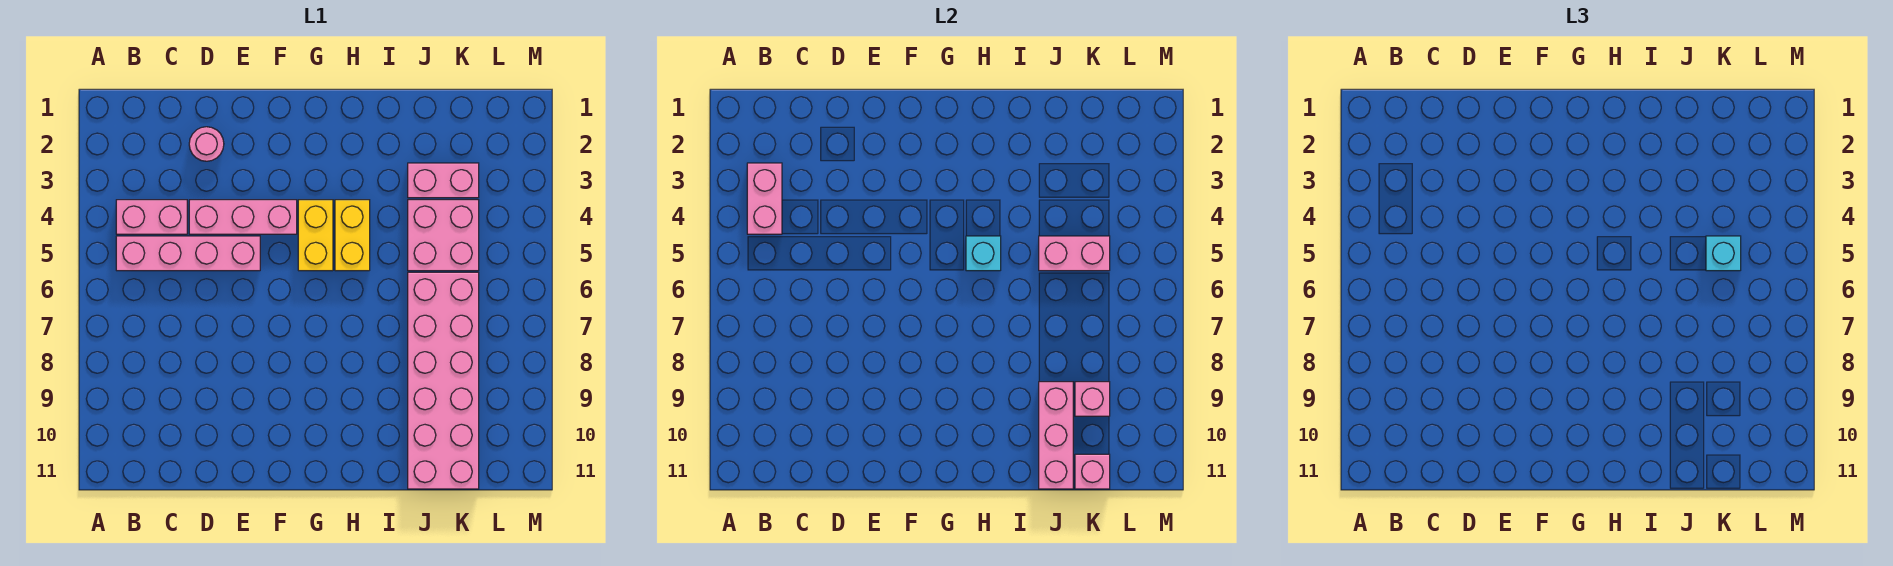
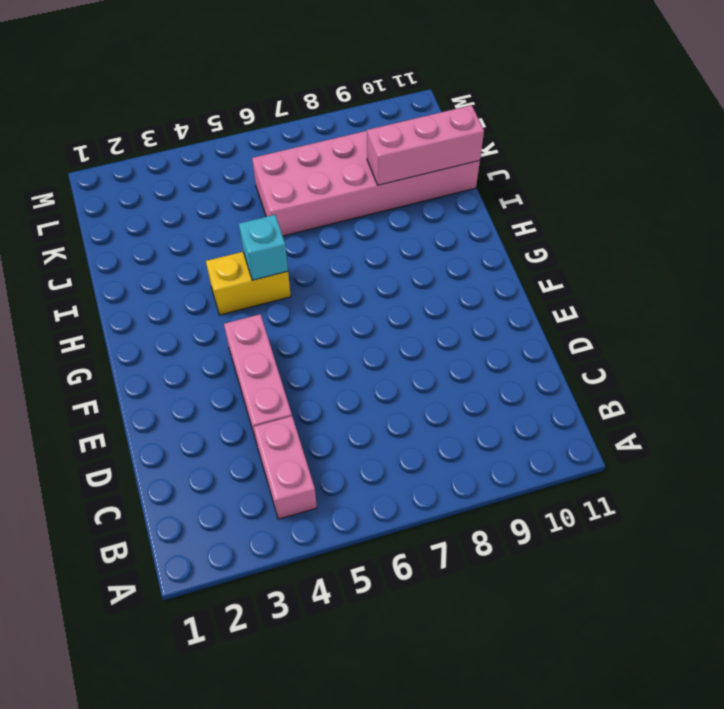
none -> pink brick B5:E5 level 1
none -> pink round brick D2 level 1
none -> yellow brick G4:G5 level 1

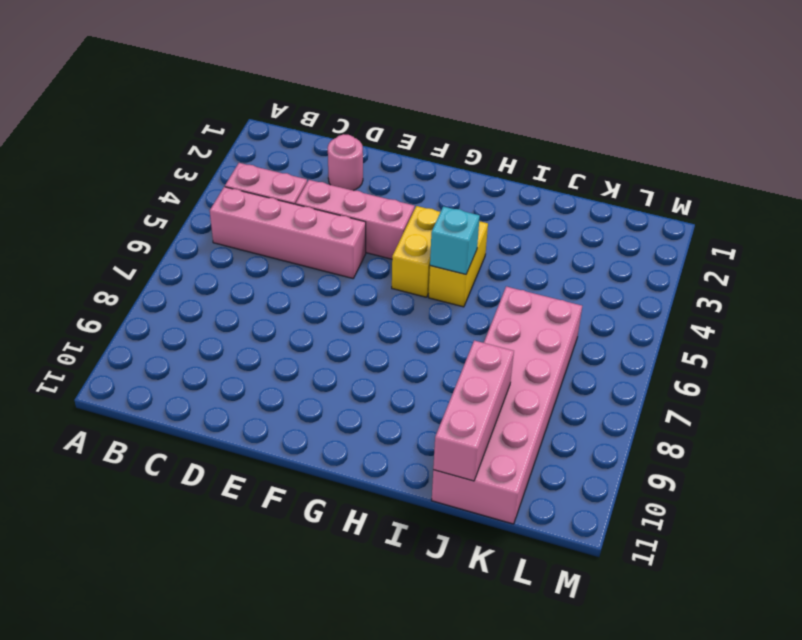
none -> pink brick J3:K3 level 1
none -> pink brick J4:K5 level 1
none -> pink brick B3:B4 level 2

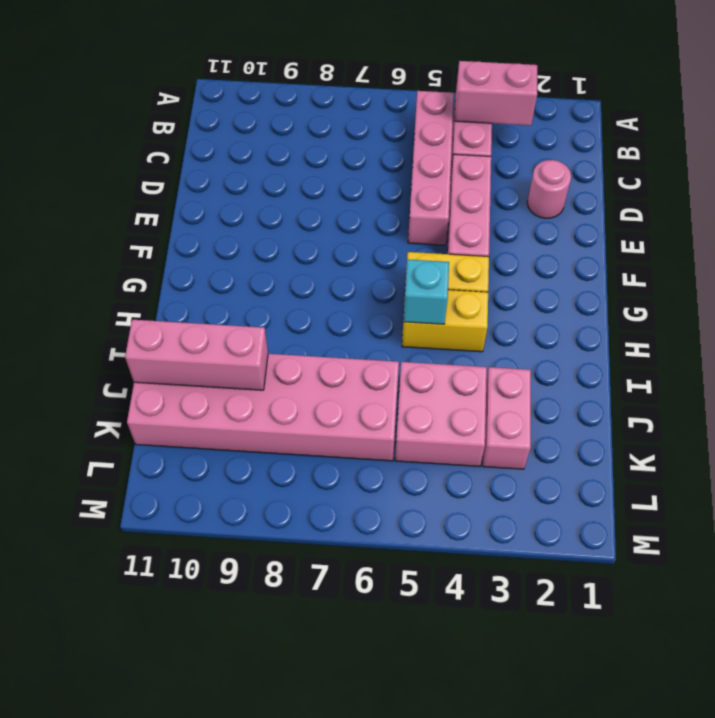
none -> pink brick J5:K5 level 2
none -> pink brick K9 level 2
none -> pink brick K11 level 2

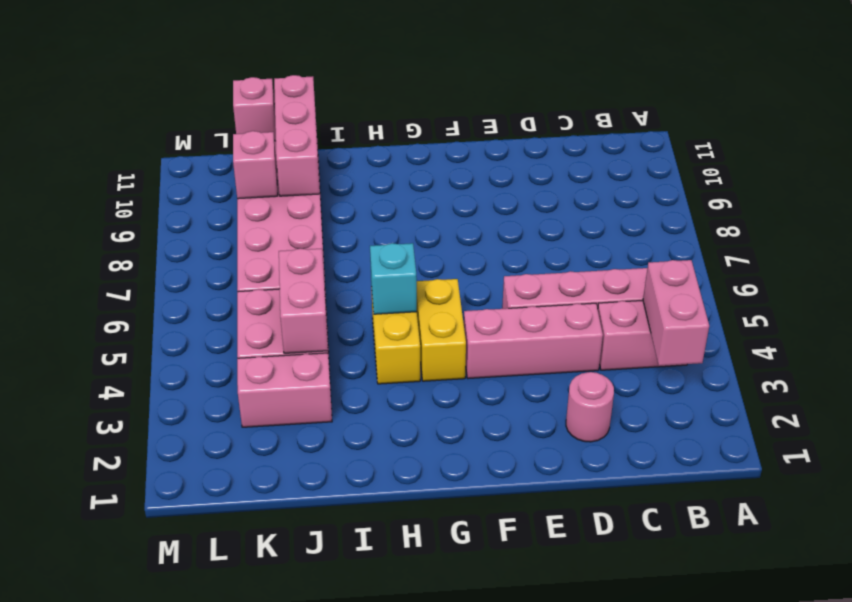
pink brick J4:J5 level 2 -> pink brick J5:K5 level 2
none -> cyan brick K5 level 3

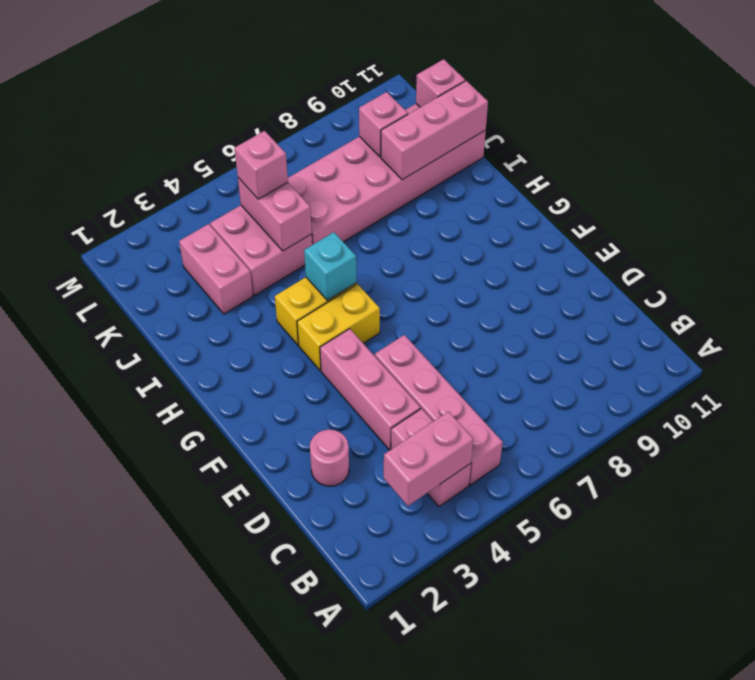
pink brick K5 level 3 -> cyan brick K5 level 3

